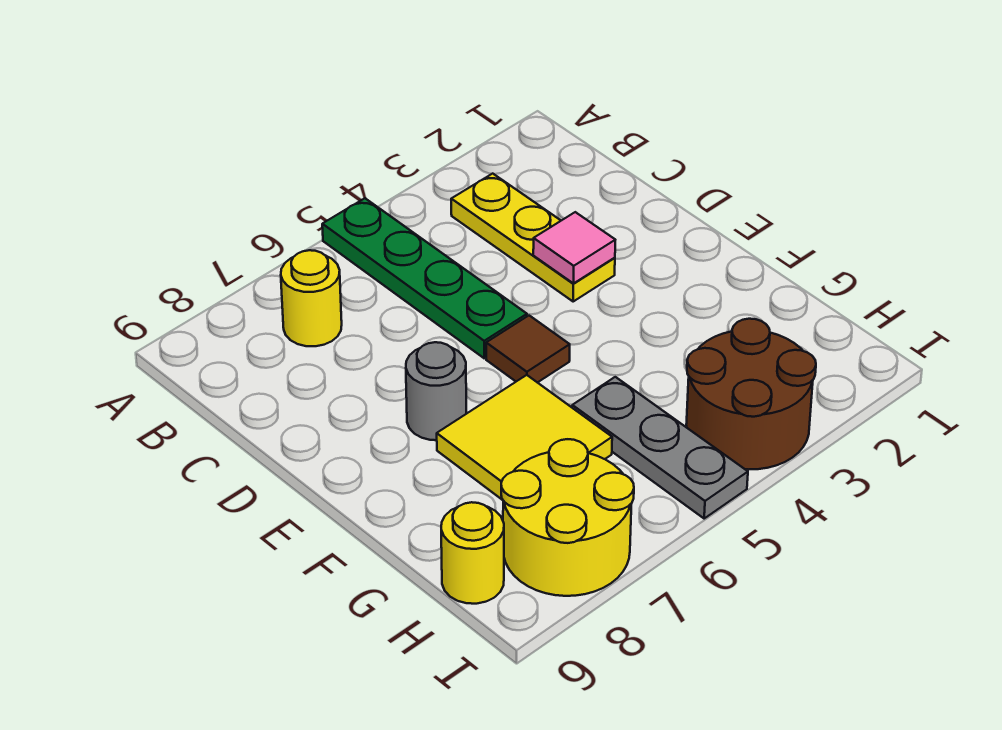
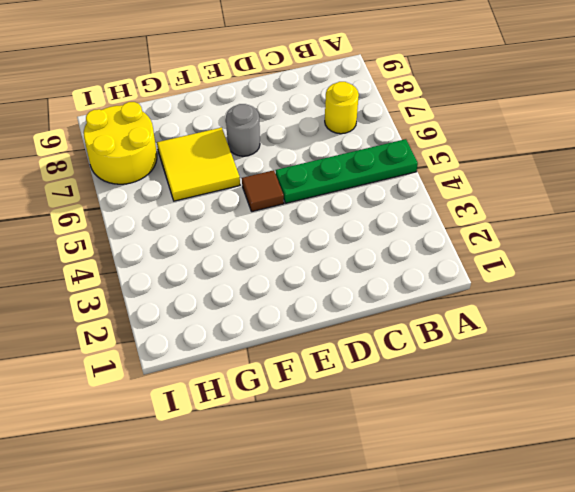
none -> yellow plate B3:D3 level 1
none -> grey plate G5:I5 level 1

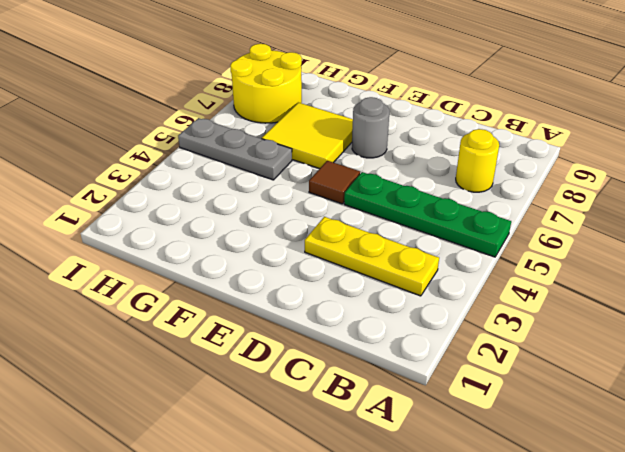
none -> brown round brick H3:I4 level 1
none -> yellow round brick H9 level 1

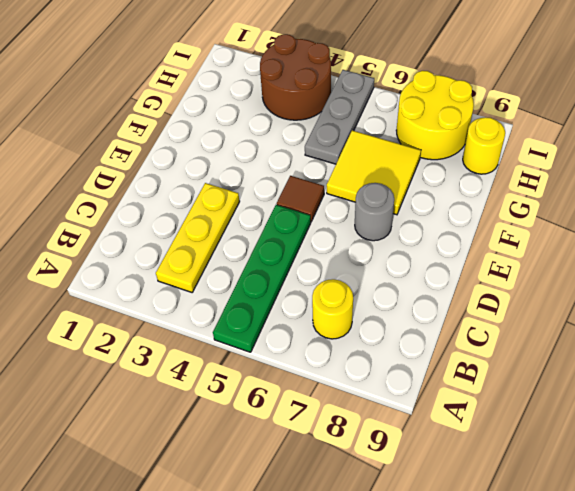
none -> pink tile D3 level 2

